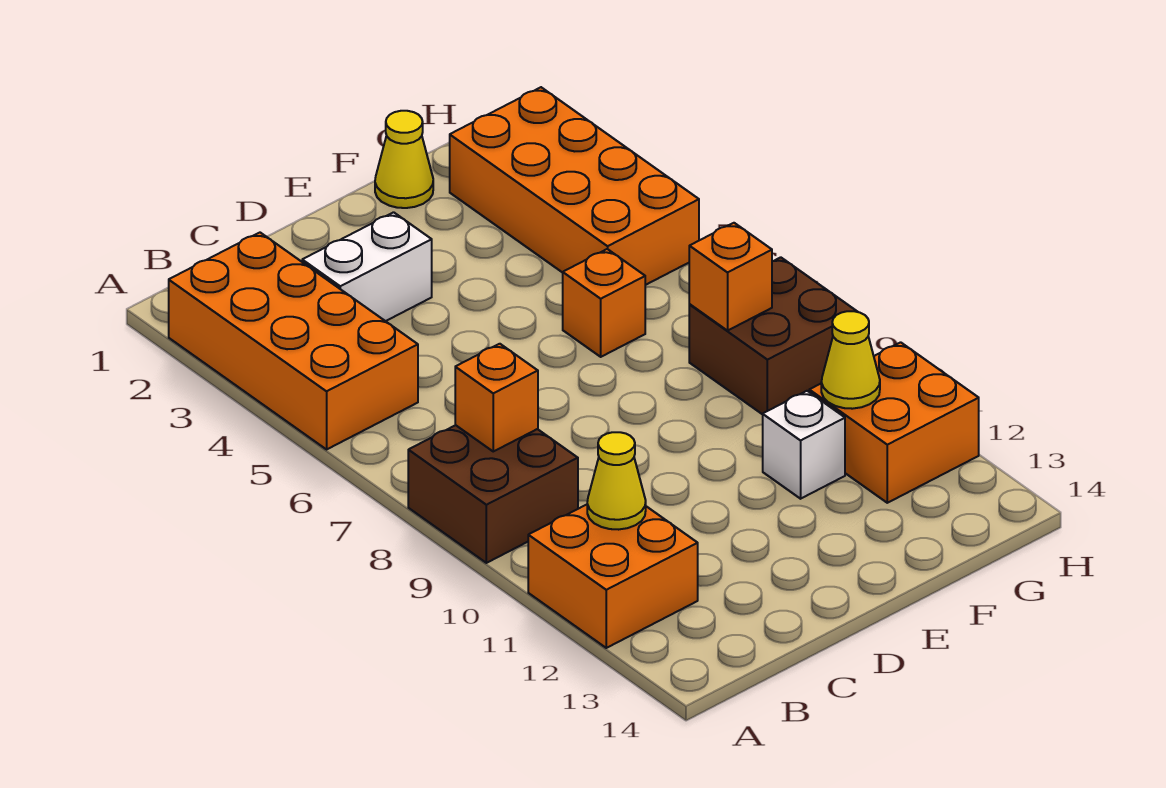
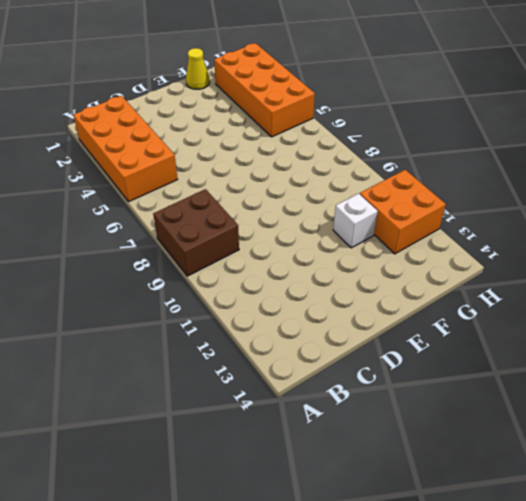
none -> orange brick A11:B12 level 1
none -> white brick C3:D3 level 1
none -> orange brick F6 level 1

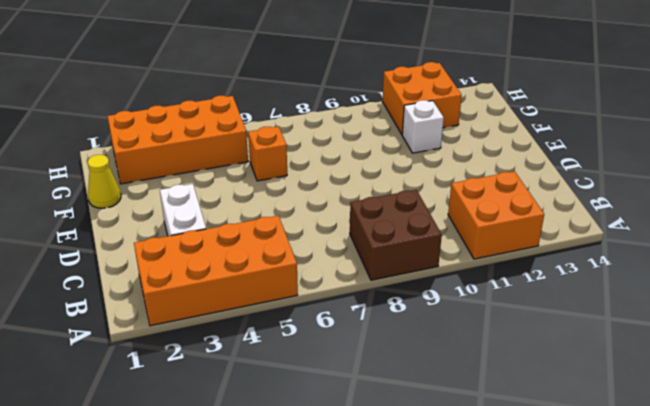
none -> brown brick G8:H9 level 1
none -> orange brick B8 level 2
none -> yellow cone B11 level 2

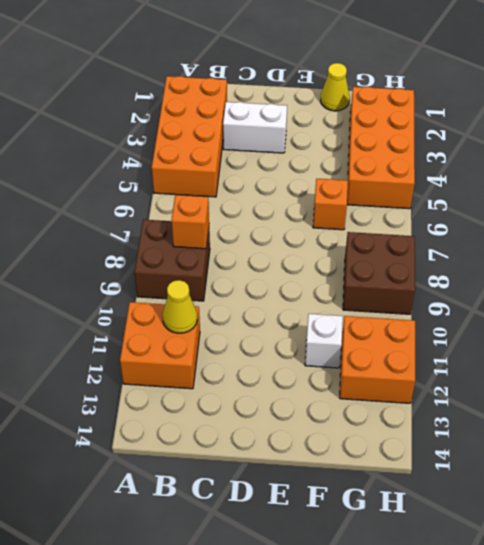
none -> orange brick G8 level 2
none -> yellow cone G11 level 2

